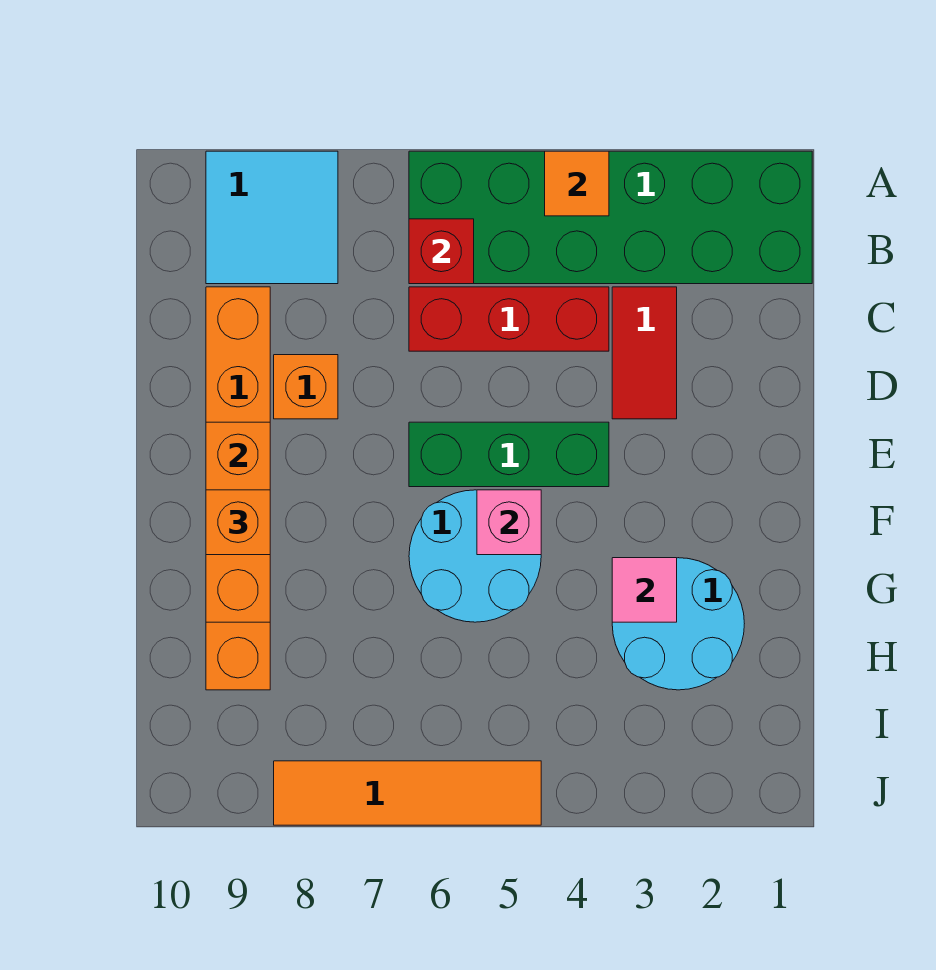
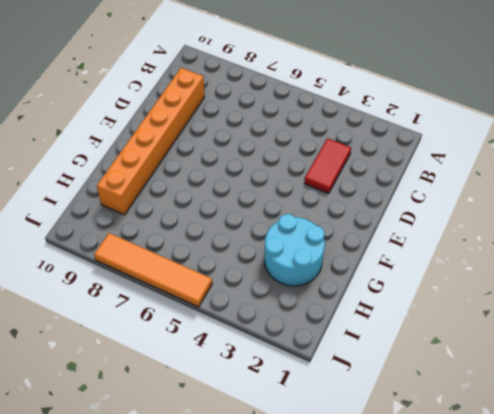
none -> green brick A1:B6 level 1
none -> cyan tile A8:B9 level 1
none -> red brick C4:C6 level 1

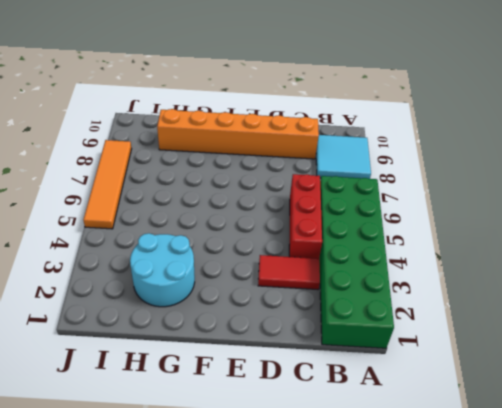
none -> orange brick D8 level 1
none -> green brick E4:E6 level 1
none -> cyan round brick F5:G6 level 1

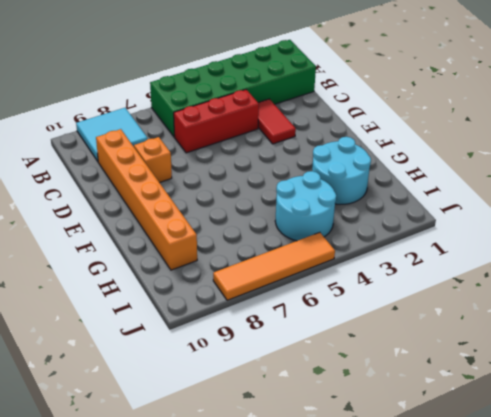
cyan round brick H4:I5 level 1 -> cyan round brick F5:G6 level 1
none -> green brick E4:E6 level 1
none -> orange tile A4 level 2
none -> red brick B6 level 2

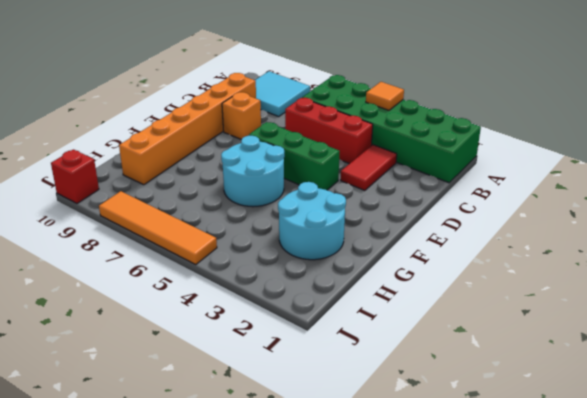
red brick J10 level 1 -> red brick B6 level 2
none -> orange brick E9:G9 level 2
none -> pink brick F5 level 2
none -> pink tile G3 level 2

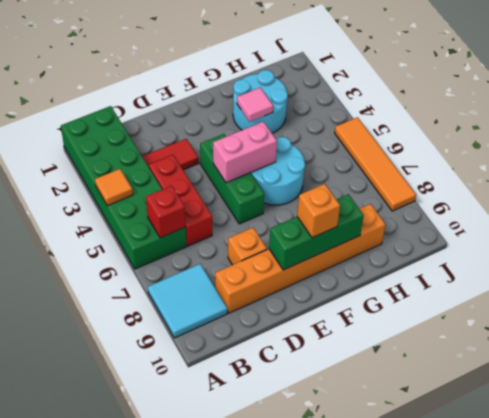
pink brick E5:F5 level 2 -> pink brick F5 level 2
green brick E9:G9 level 2 -> orange brick E9:G9 level 2

